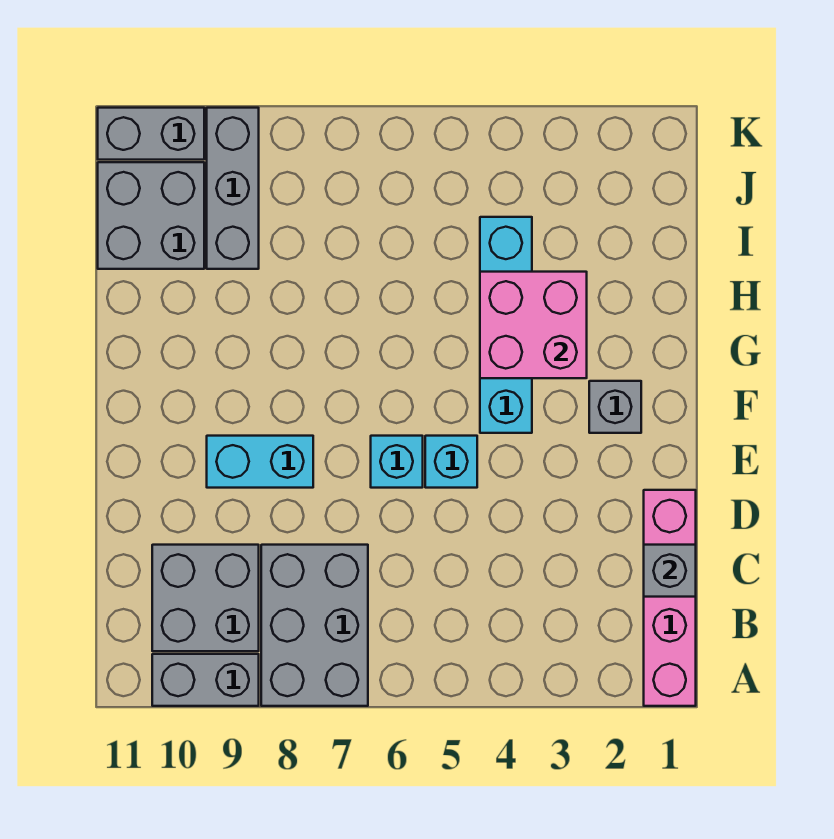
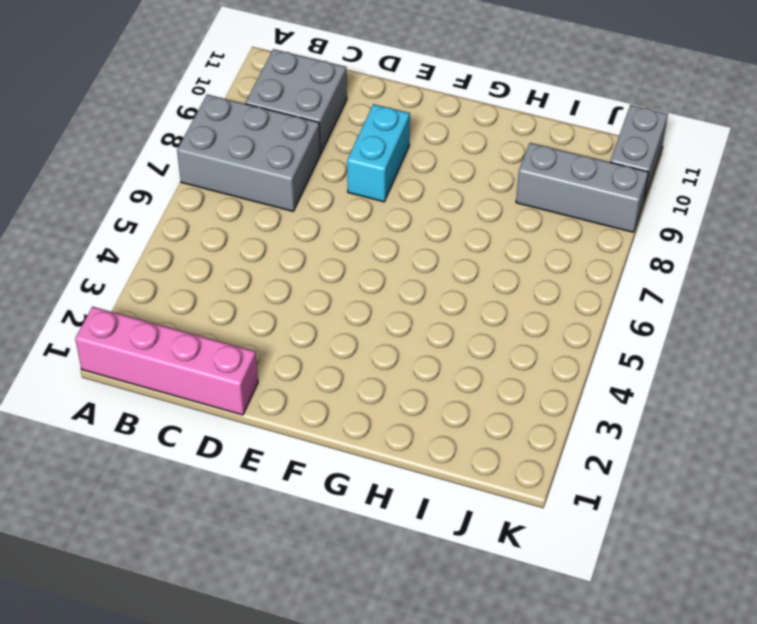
none -> grey brick A9:A10 level 1
none -> cyan brick E5 level 1
none -> cyan brick E6 level 1

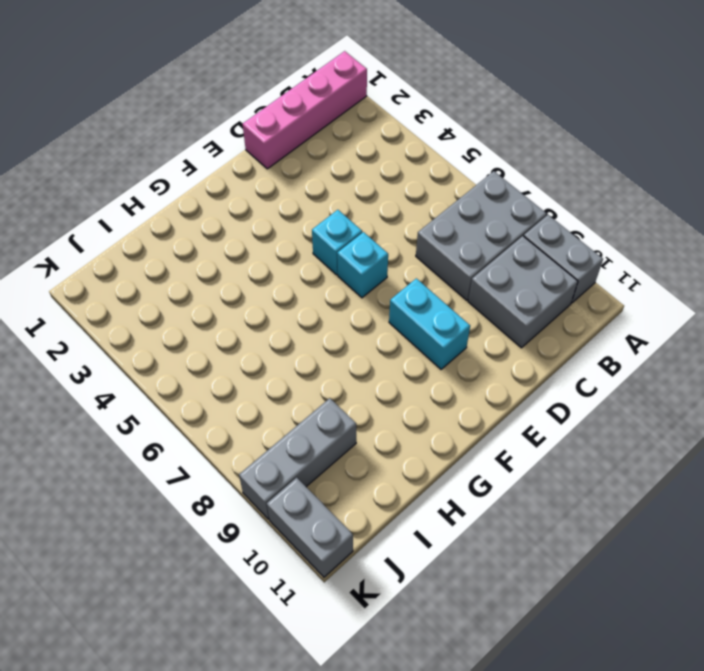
none -> grey brick F2 level 1
none -> cyan brick F4:I4 level 1
none -> grey brick I10:J11 level 1

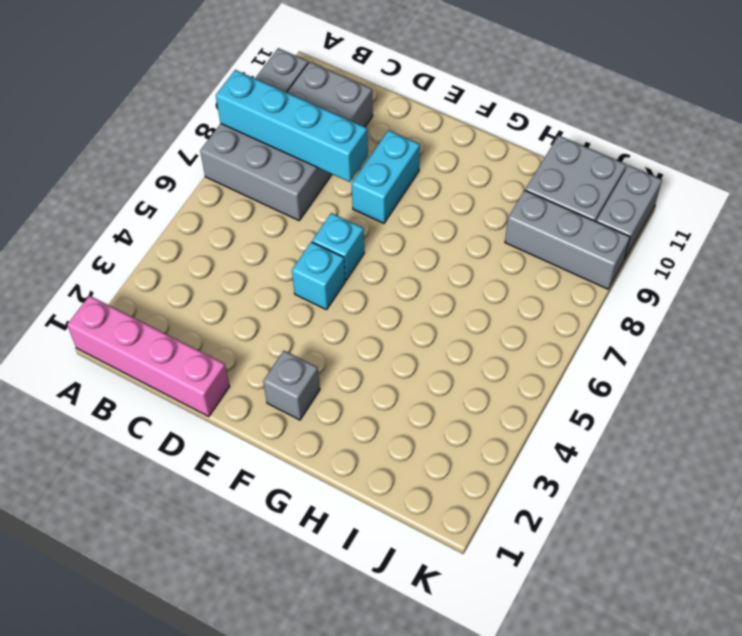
cyan brick A8:D8 level 2 -> cyan brick F4:I4 level 1
none -> grey brick C1 level 2
none -> pink brick G3:H4 level 2

